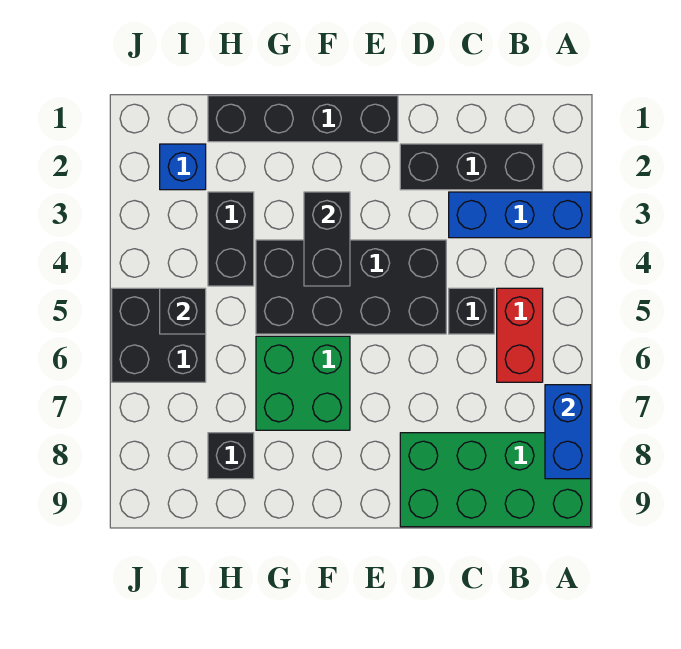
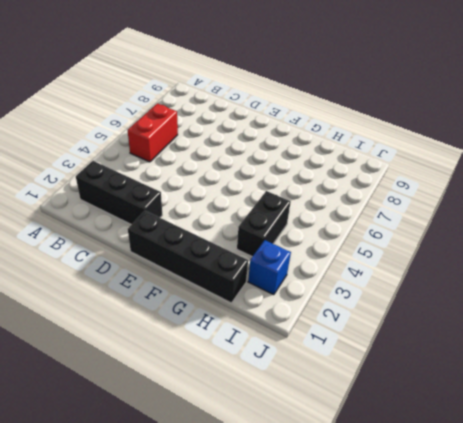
none -> blue brick A3:C3 level 1
none -> green brick A8:D9 level 1
none -> black brick C5 level 1

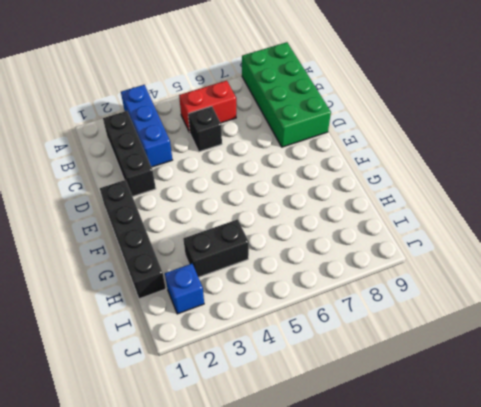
none -> black brick D4:G5 level 1
none -> green brick F6:G7 level 1
none -> black brick H8 level 1

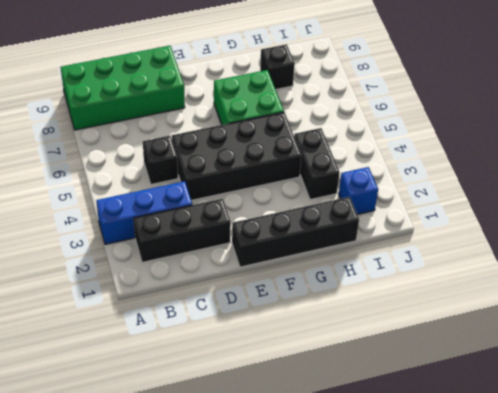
none -> red brick B5:B6 level 1
none -> black brick I5:J6 level 1
none -> blue brick A7:A8 level 2

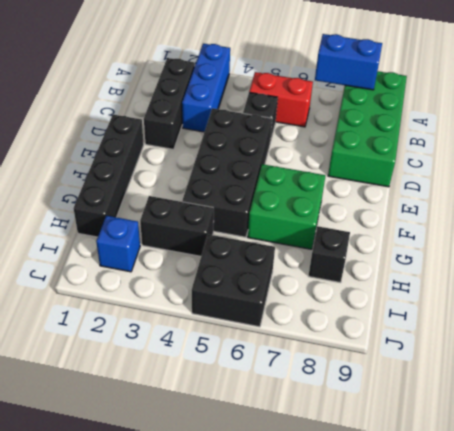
none -> black brick F3:F4 level 2
none -> black brick I5 level 2

